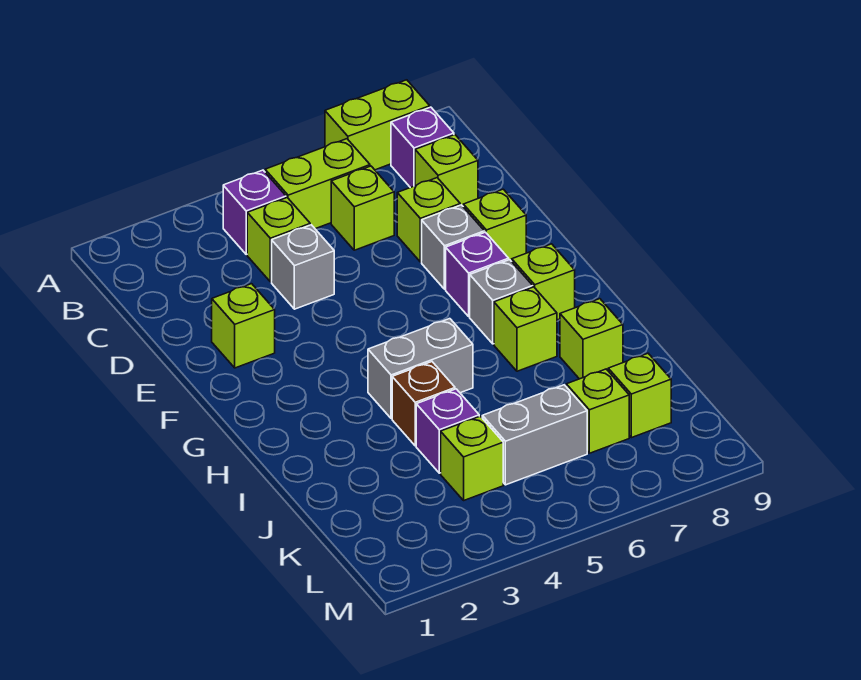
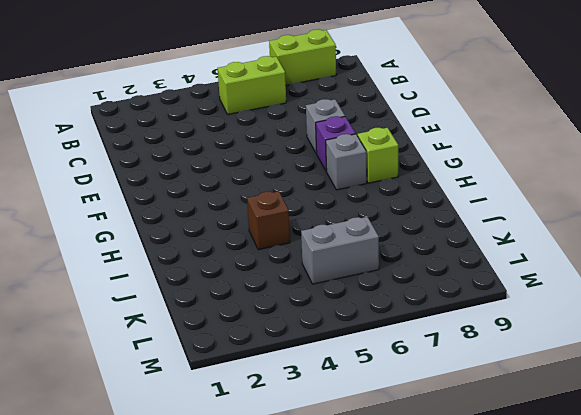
none -> purple brick B4 level 1
none -> purple brick B8 level 1
none -> lime brick C4 level 1

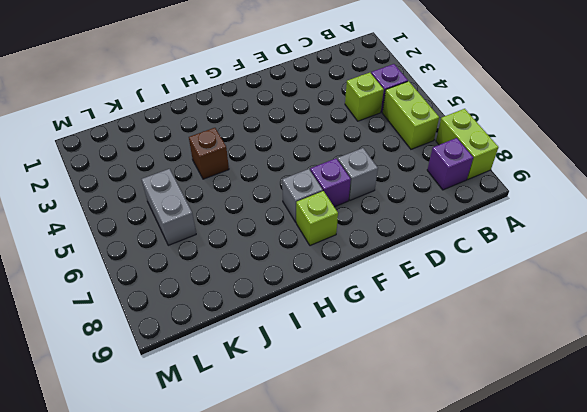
none -> lime brick C6 level 1
none -> lime brick C8 level 1
none -> grey brick D4 level 1

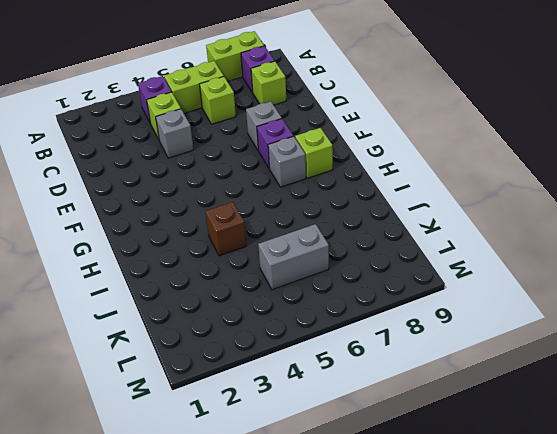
none -> lime brick D7 level 1
none -> lime brick E2 level 1
none -> lime brick E8 level 1

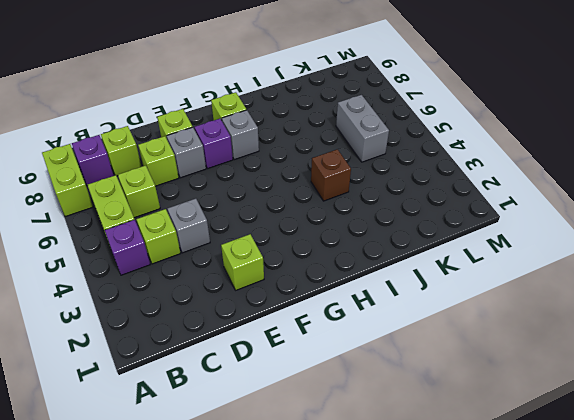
none -> grey brick H4:H5 level 1
none -> lime brick H7 level 1
none -> lime brick I8 level 1

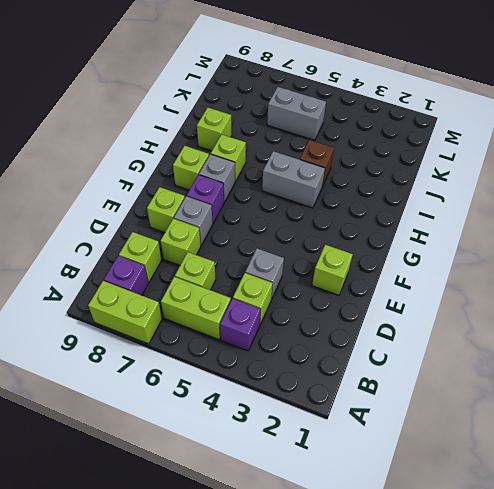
none -> purple brick J4 level 1
none -> lime brick K4 level 1
none -> lime brick K7 level 1

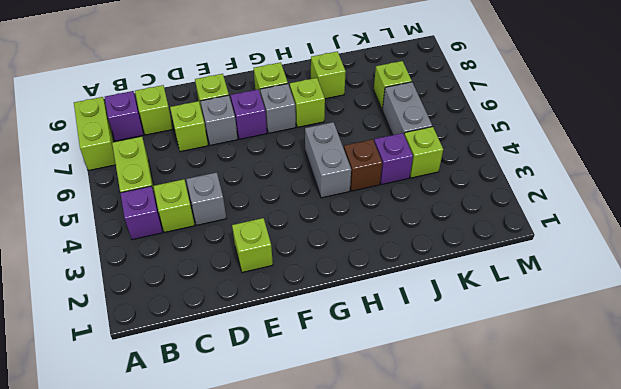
none -> lime brick C6 level 1
none -> lime brick K8 level 1

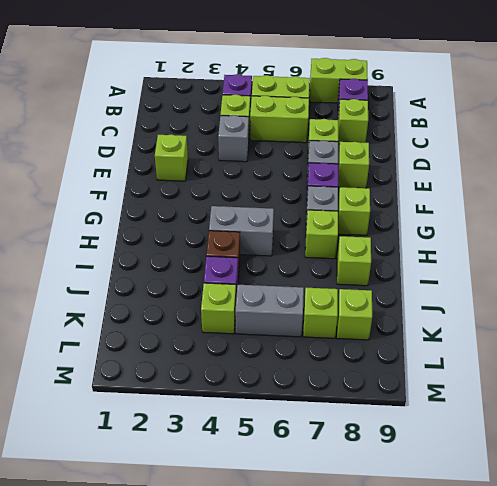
lime brick C5:C6 level 1 -> lime brick C6 level 1

